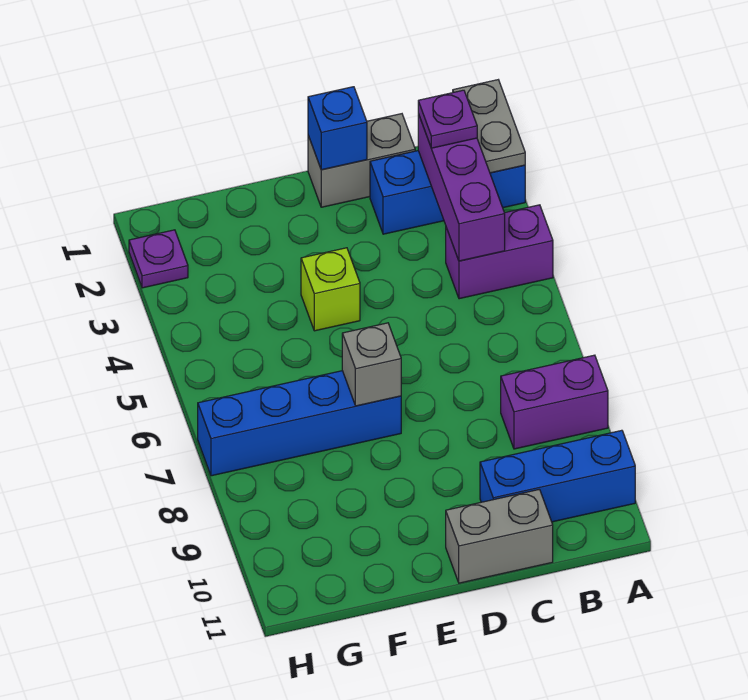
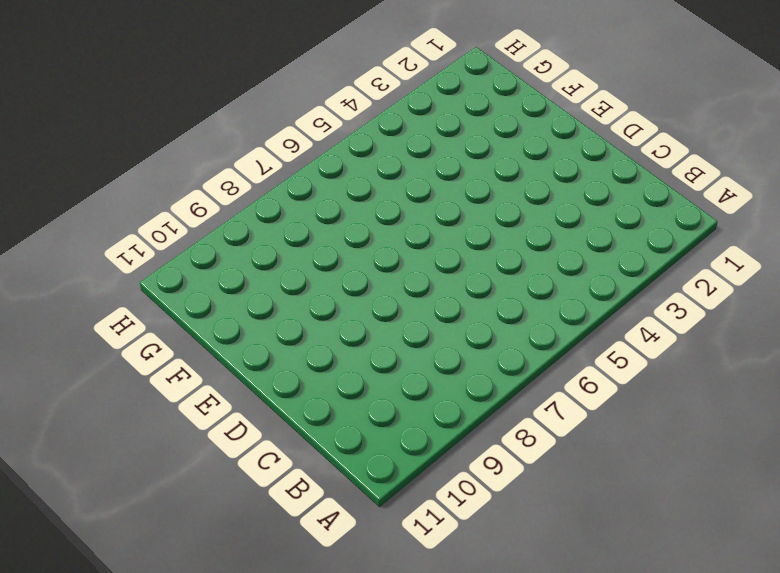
none -> blue brick A2:C2 level 1
none -> purple brick A4:B4 level 1
none -> purple brick A8:B8 level 1

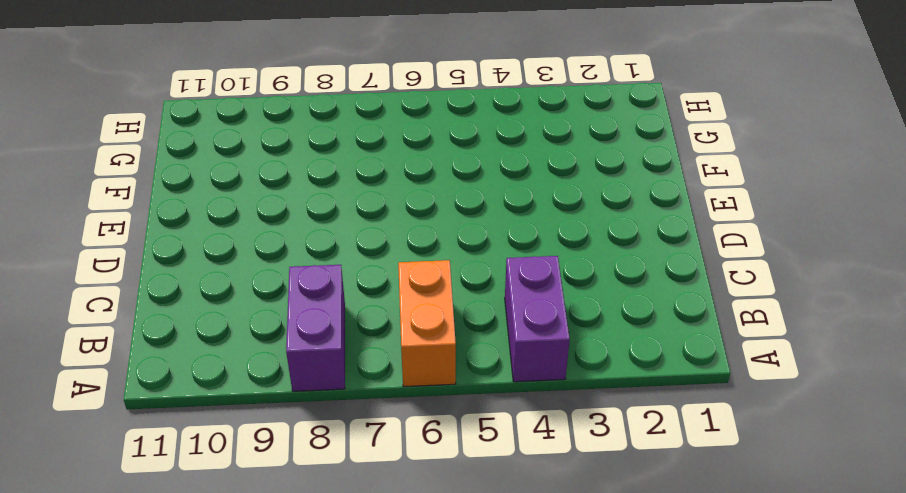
orange brick A6:B6 level 1 -> none
none -> blue brick A2:C2 level 1
none -> blue brick A10:C10 level 1
none -> grey brick C1:D1 level 1

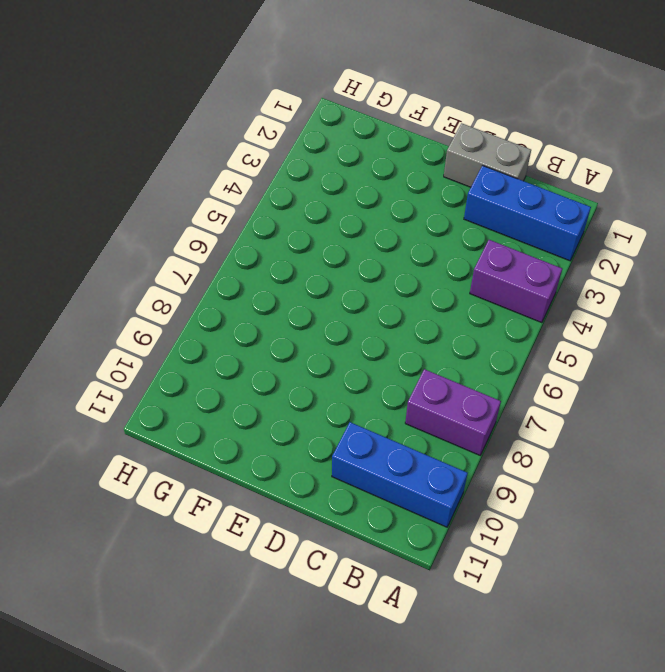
none -> grey brick C11:D11 level 1
none -> lime brick E4 level 1
none -> blue brick E7:H7 level 1

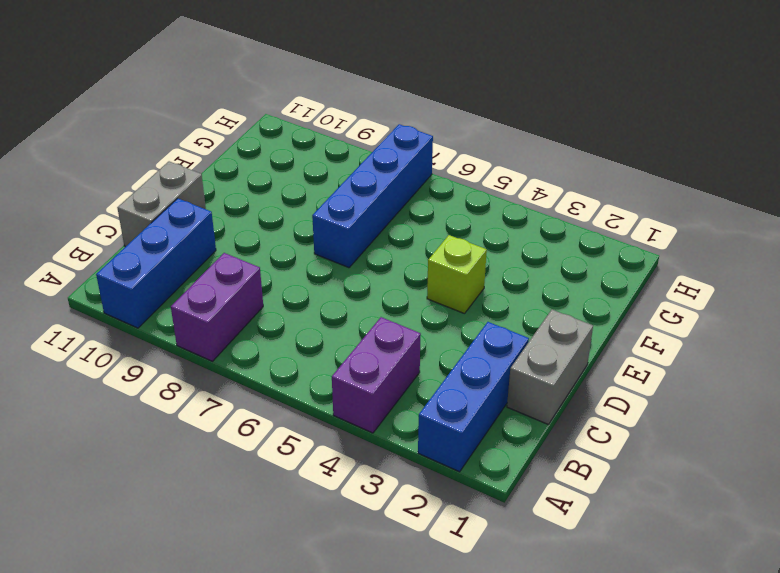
none -> purple plate H2 level 1
none -> grey plate A1:A2 level 2
none -> purple brick B2:B4 level 2

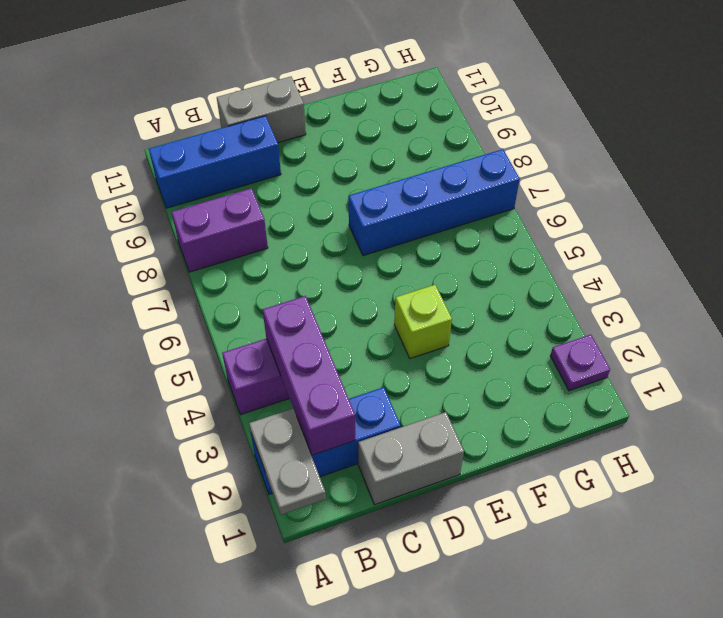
none -> blue brick D1 level 2
none -> grey brick E7 level 2
none -> purple plate B2 level 3

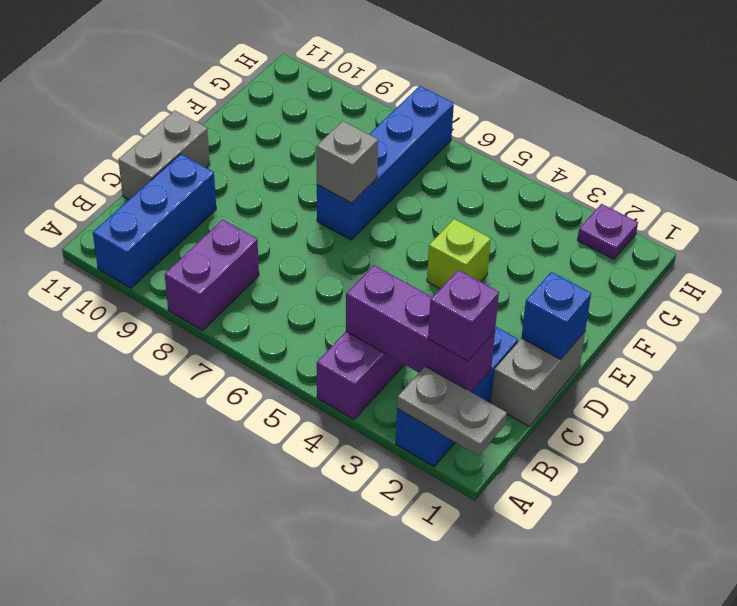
purple brick B2 level 3 -> purple plate B2 level 3

